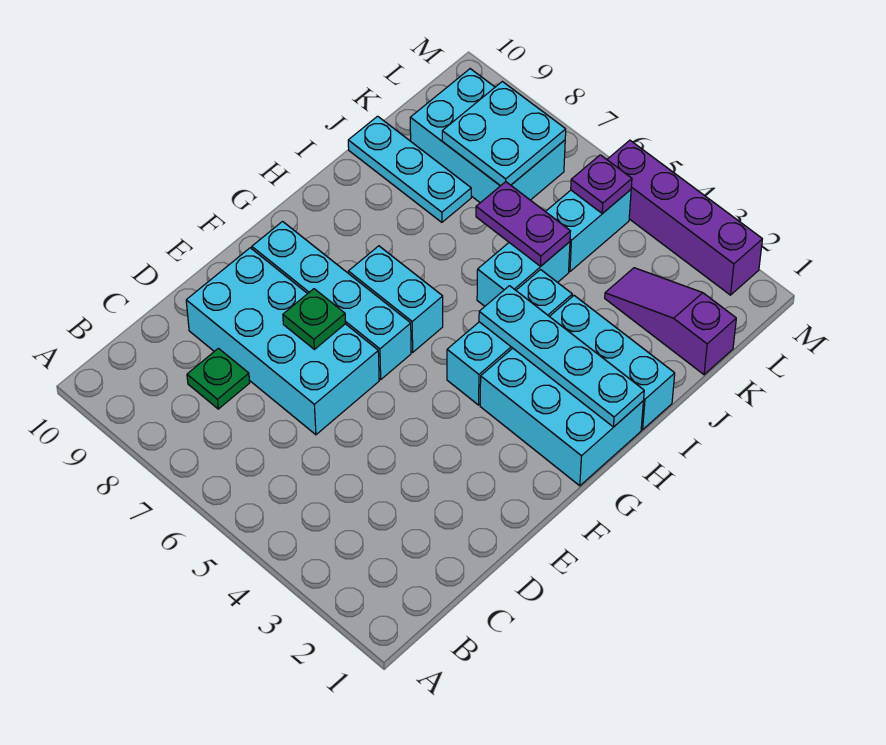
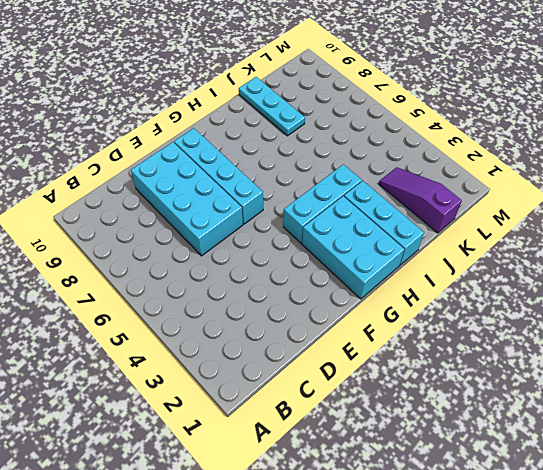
none -> green plate C8 level 1
none -> cyan brick G6:G7 level 1
none -> cyan brick I5:J5 level 1

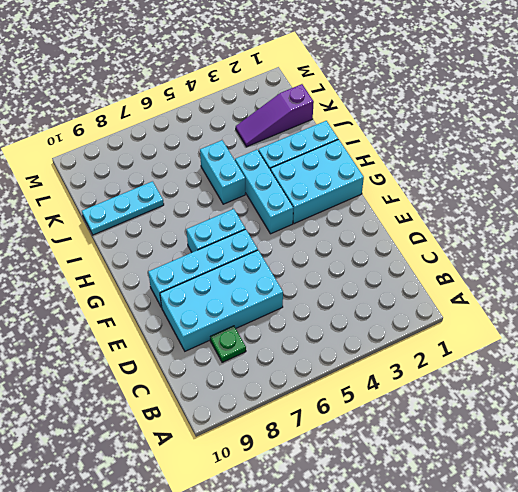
none -> cyan brick K5:L5 level 1
none -> cyan brick K7:L9 level 1
none -> purple brick M2:M5 level 1

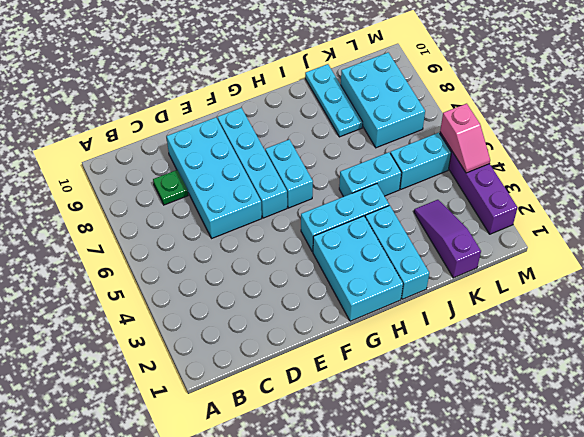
pink slope M4:M5 level 2 top 5 -> none
none -> green plate E7 level 2
none -> cyan plate H1:H4 level 2
none -> purple plate J5:J6 level 2

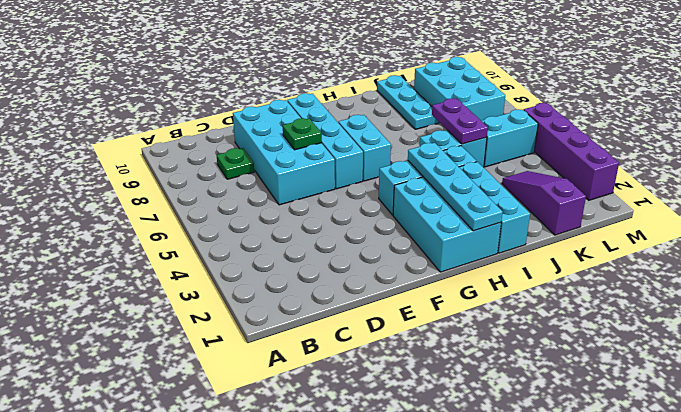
none -> cyan plate K7:L8 level 2
none -> purple plate L5 level 2

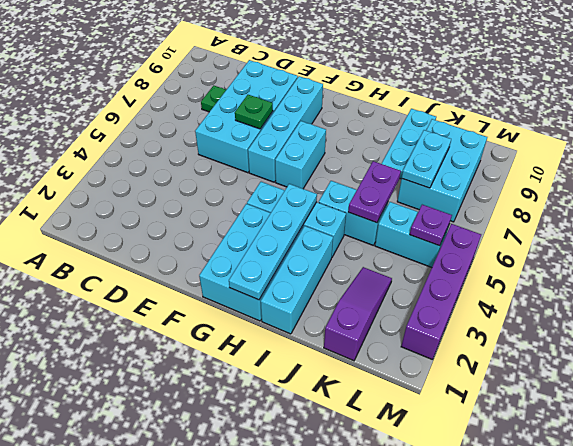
cyan plate K7:K8 level 2 -> cyan plate K7:L8 level 2

